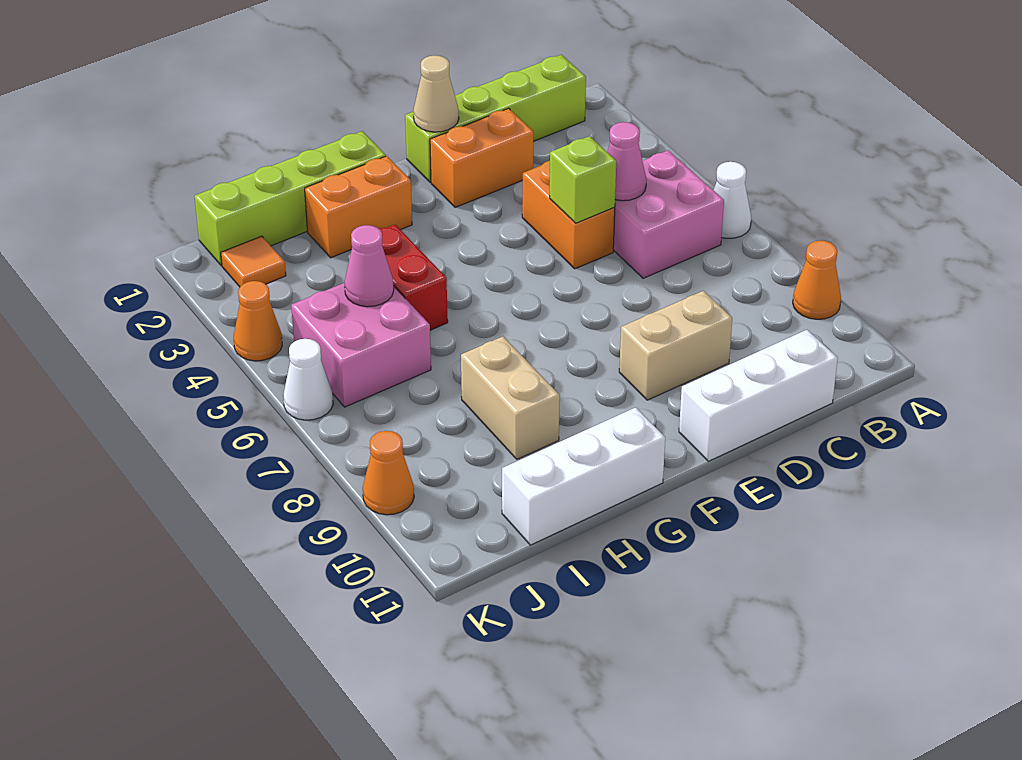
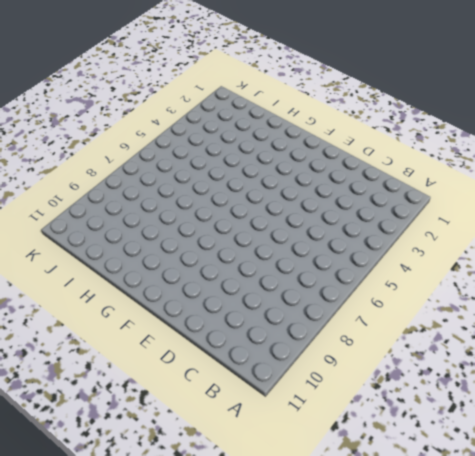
none -> white cone A6 level 1
none -> orange cone A9 level 1
none -> lime brick B1:E1 level 1

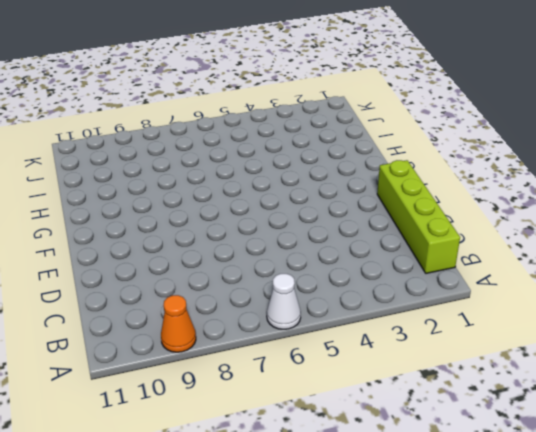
none -> pink brick B5:C6 level 1
none -> white brick C11:E11 level 1
none -> orange brick D2:E2 level 1

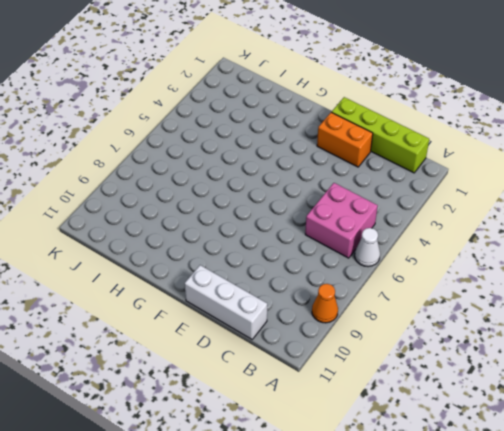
none -> orange brick D4:D5 level 1
none -> tan brick D9:E9 level 1
none -> lime brick G1:J1 level 1

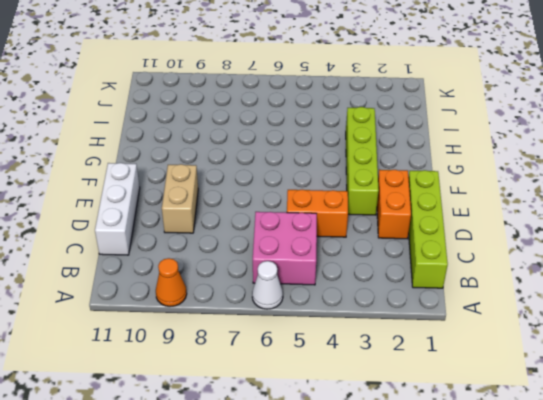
lime brick E3:H3 level 1 -> lime brick G1:J1 level 1
none -> orange brick G2:H2 level 1
none -> white brick G11:I11 level 1
none -> red brick H4:H5 level 1

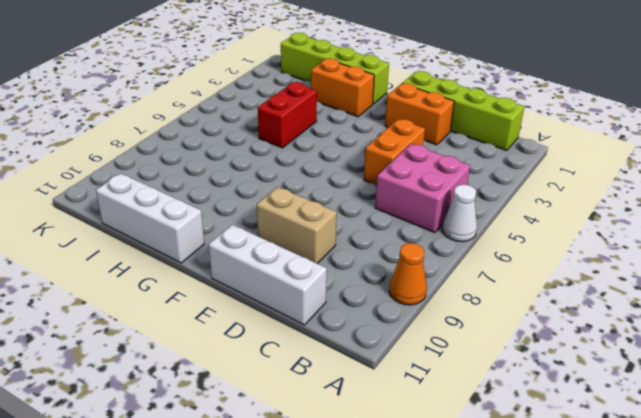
none -> tan brick H8:H9 level 1
none -> pink brick I5:J6 level 1
none -> orange tile J2 level 1

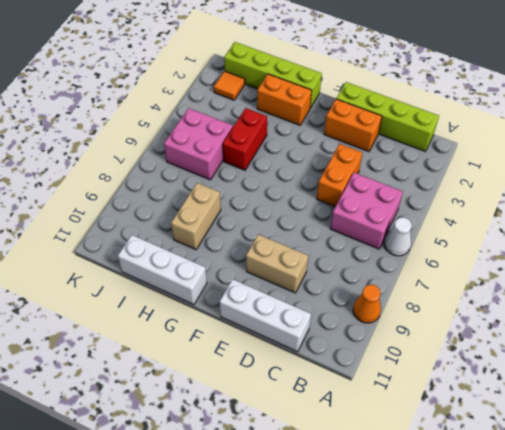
none -> orange cone K4 level 1
none -> white cone K6 level 1
none -> orange cone K9 level 1

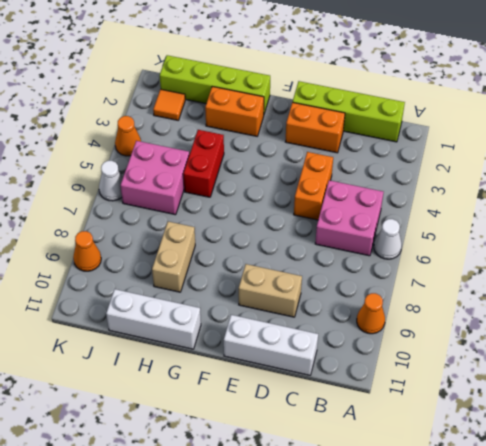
none -> pink cone C5 level 2
none -> lime brick D5 level 2
none -> tan cone E1 level 2

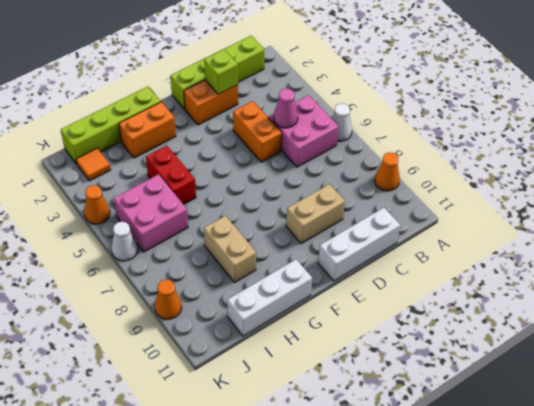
lime brick D2 level 2 -> lime brick D5 level 2
none -> tan cone E1 level 2
none -> pink cone I5 level 2

